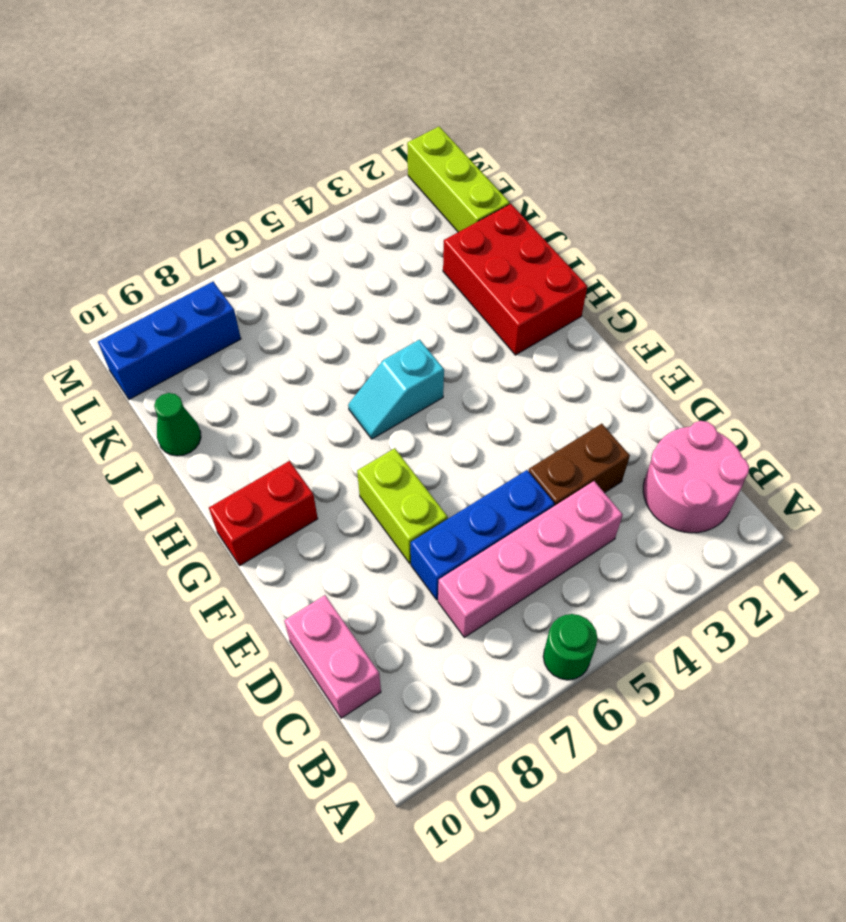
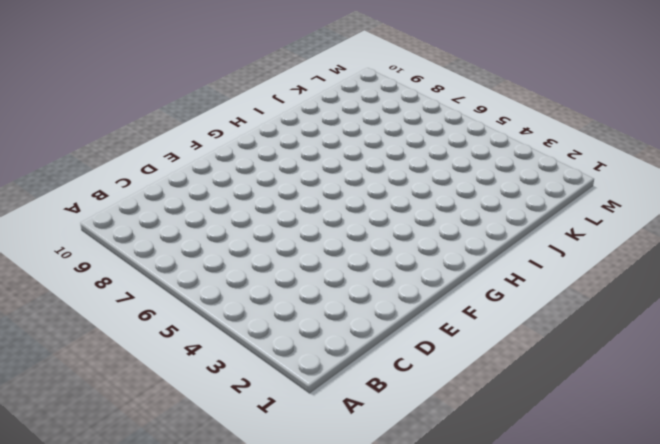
none -> green round brick A6 level 1
none -> pink round brick B1:C2 level 1
none -> pink brick C4:C7 level 1

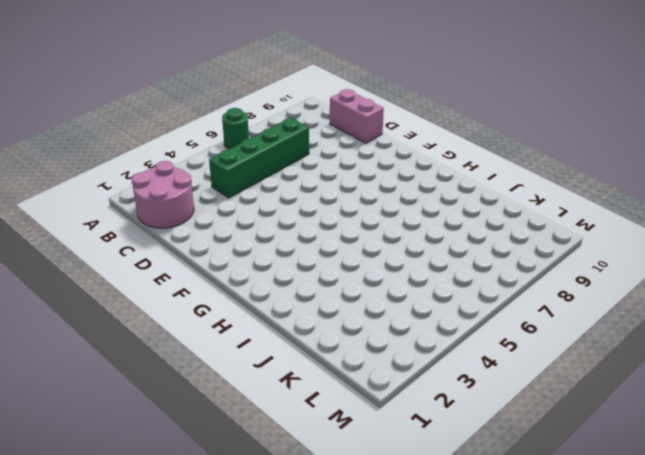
green brick C4:C7 level 1 -> pink brick C4:C7 level 1
none -> brown brick D3:D4 level 1
none -> blue brick D5:D7 level 1
none -> lime brick E7:F7 level 1

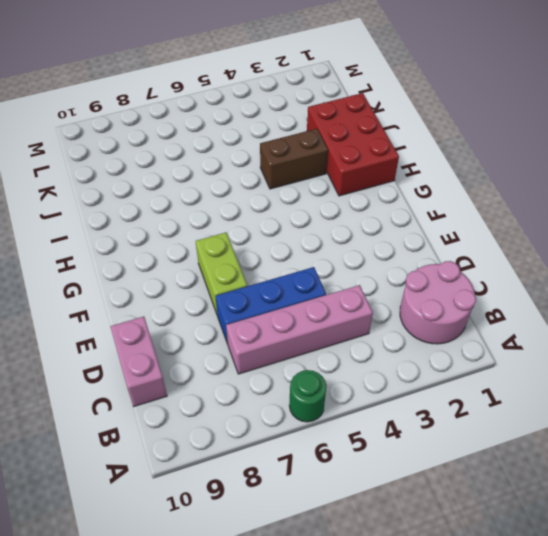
brown brick I3:I4 level 1 -> brown brick D3:D4 level 1
none -> red brick G9:G10 level 1
none -> cyan slope H5:H6 level 1 top 5
none -> green cone J10 level 1

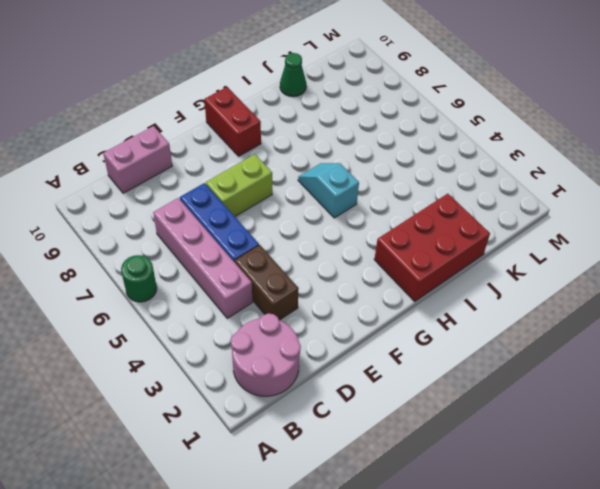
none -> lime brick K1:M1 level 1
none -> blue brick L8:L10 level 1

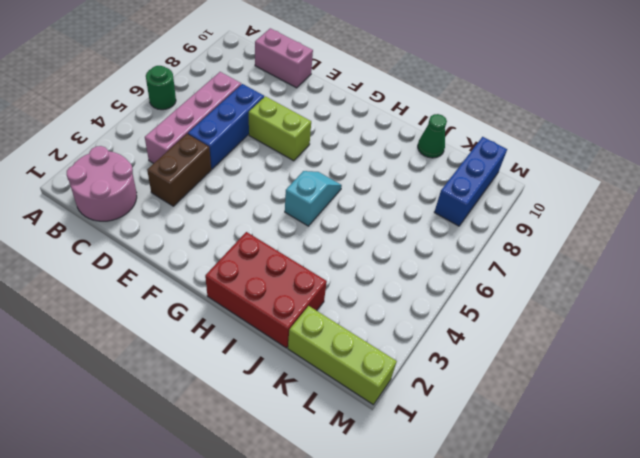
none -> red brick G9:G10 level 1

